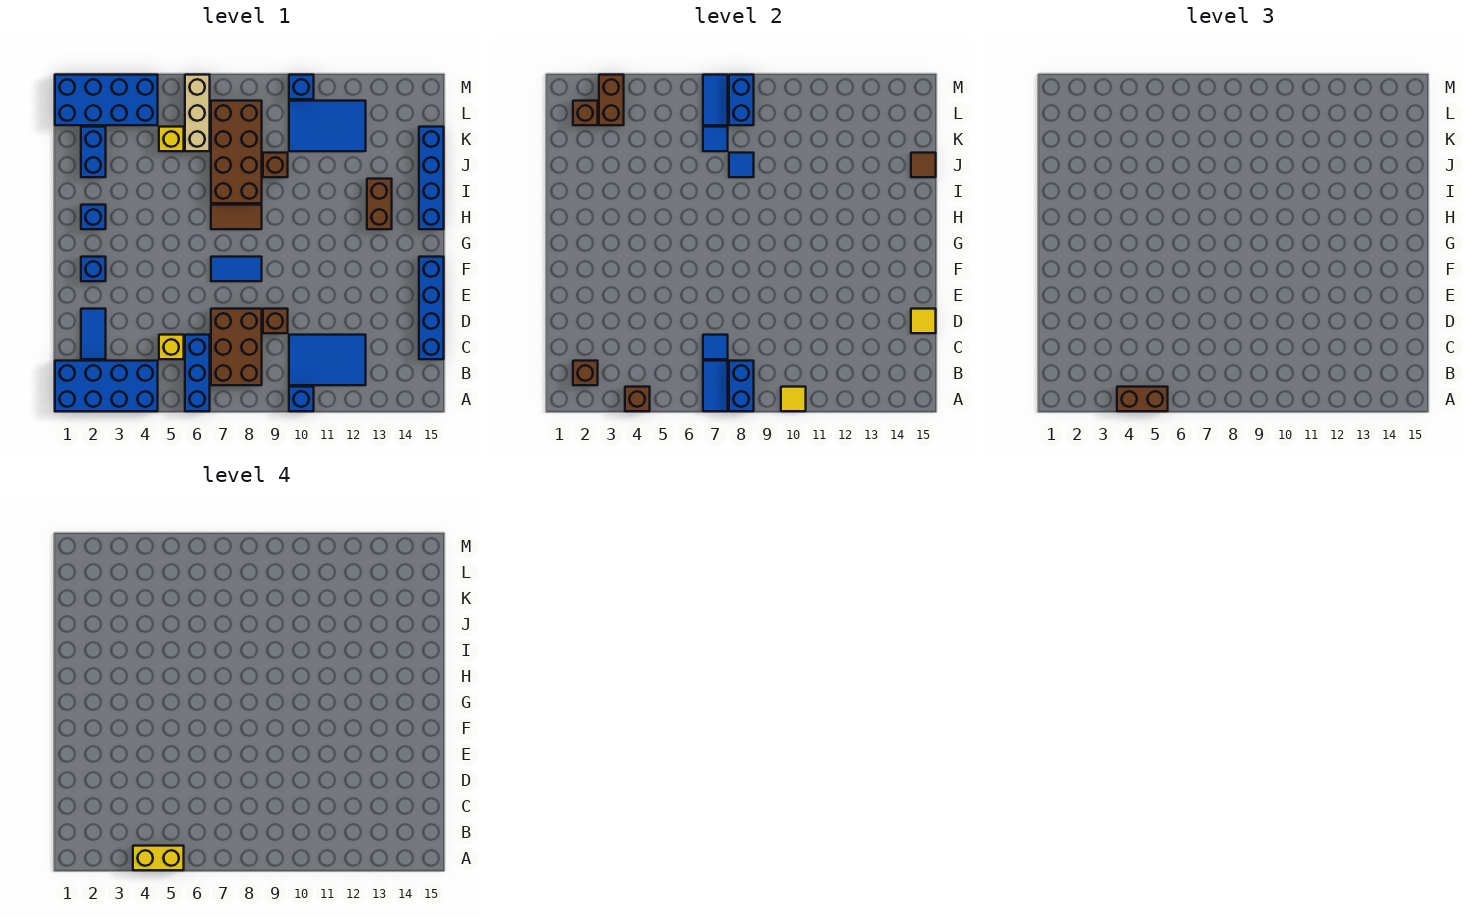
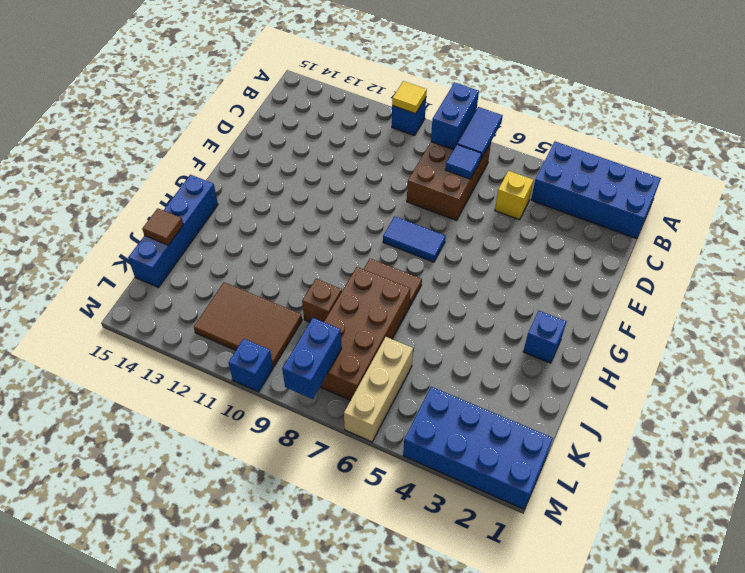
brown tile K10:L12 level 1 -> blue tile K10:L12 level 1
none -> blue brick A6:C6 level 1
none -> blue tile B10:C12 level 1
none -> blue tile C2:D2 level 1
none -> blue brick C15:F15 level 1

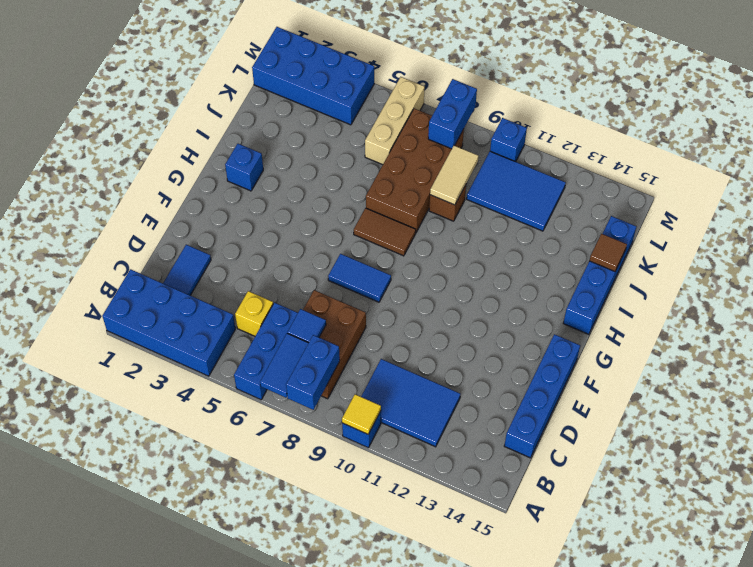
tan tile J9:K9 level 2 -> none
none -> brown brick D9 level 1
none -> blue brick F2 level 1
none -> brown brick H13:I13 level 1
none -> blue brick J2:K2 level 1

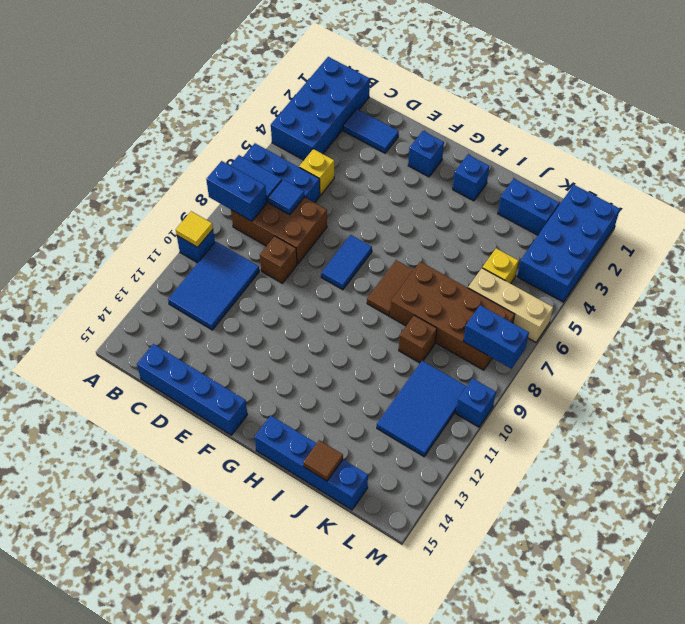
none -> brown brick H13:I13 level 1
none -> brown brick A4 level 2
none -> brown brick B2 level 2
none -> yellow tile D15 level 2

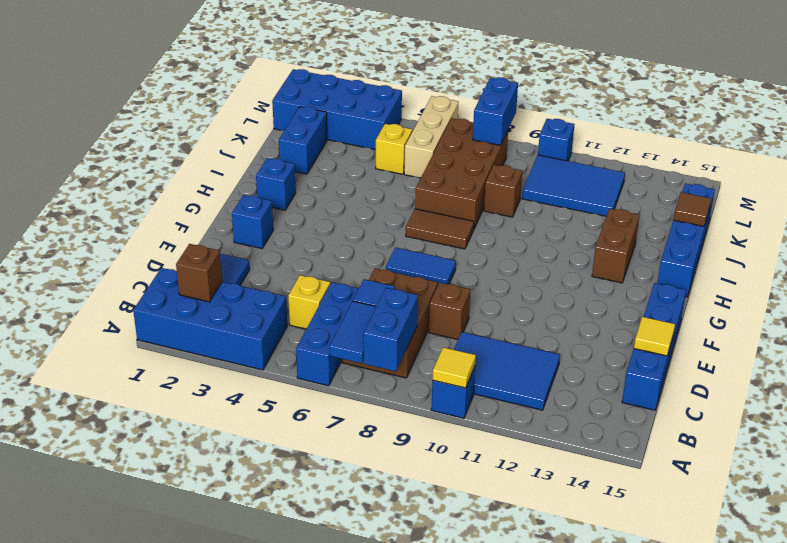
none -> brown brick A4 level 2
none -> blue tile J8 level 2
none -> blue tile K7 level 2
none -> brown brick L2 level 2

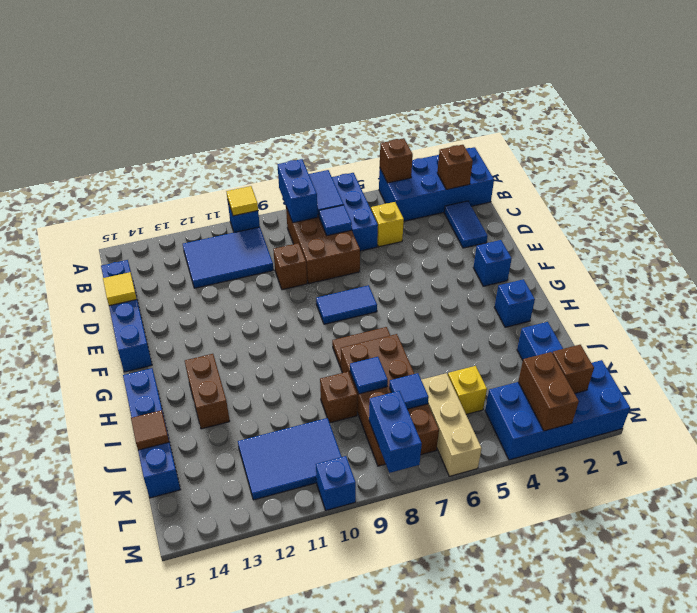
none -> blue tile L7:M7 level 2
none -> brown brick A4:A5 level 3
none -> yellow brick A4:A5 level 4

